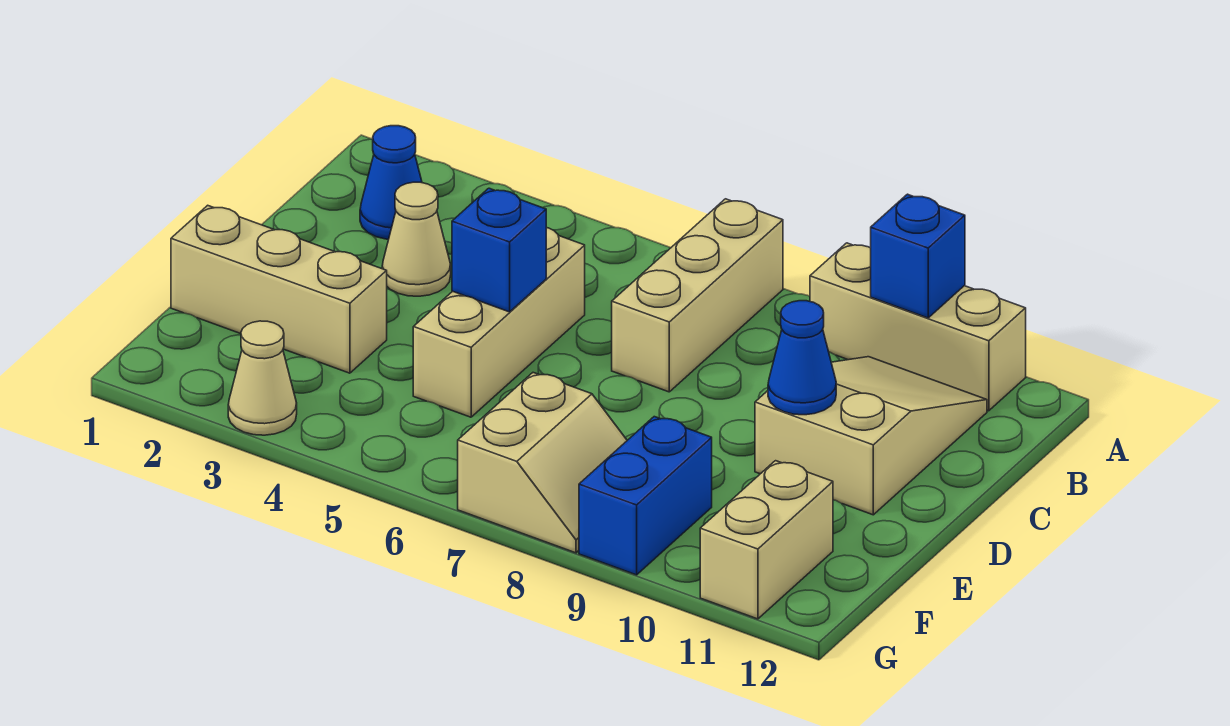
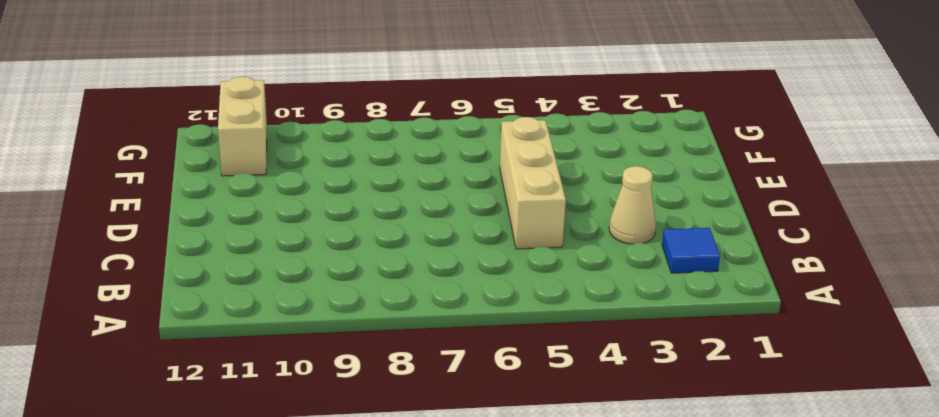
blue tile B2 level 1 -> blue cone B2 level 1
none -> tan brick A7:C7 level 1
none -> tan brick A9:A11 level 1
none -> tan slope B10:D11 level 1 top D

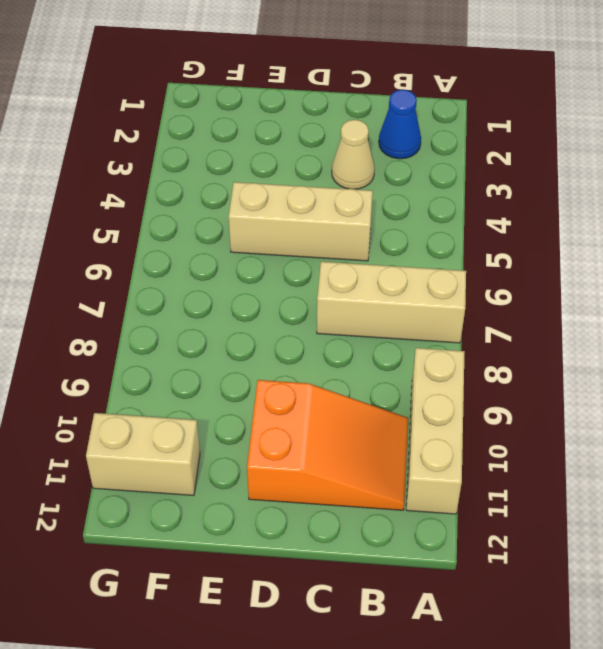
orange slope B10:D11 level 1 top D -> tan slope B10:D11 level 1 top D
none -> tan brick E1:E3 level 1
none -> tan slope F7:G8 level 1 top 7
none -> blue brick F9:G9 level 1

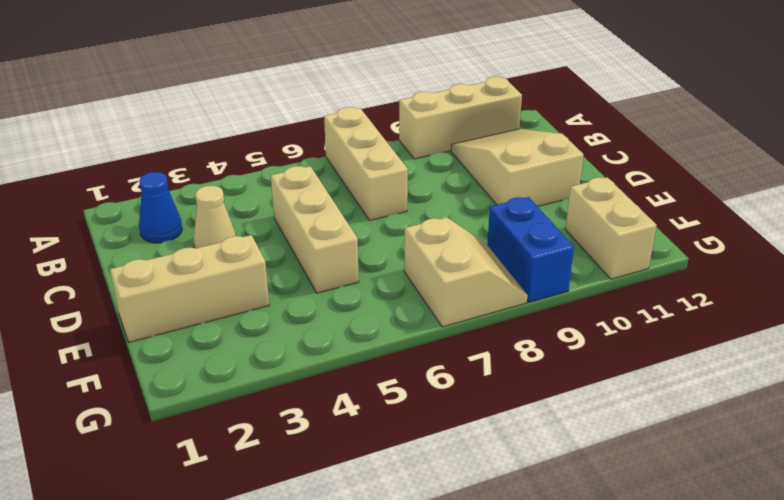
none -> tan cone G3 level 1
none -> blue brick A10 level 2
none -> blue brick D5 level 2

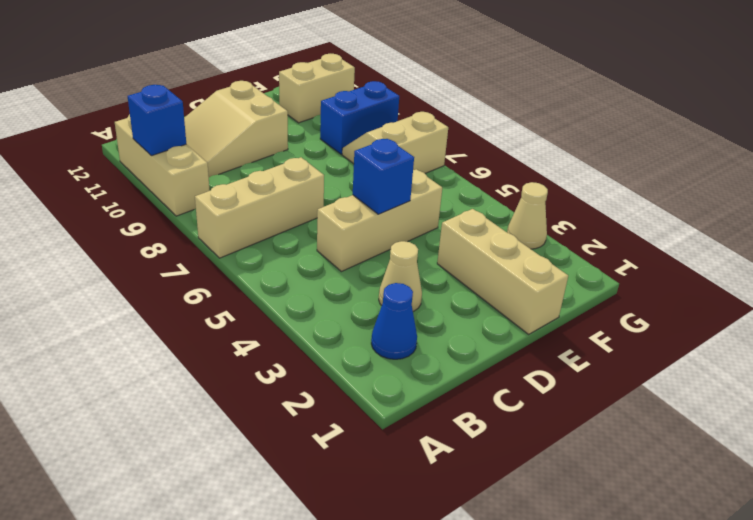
none -> blue cone D10 level 2

